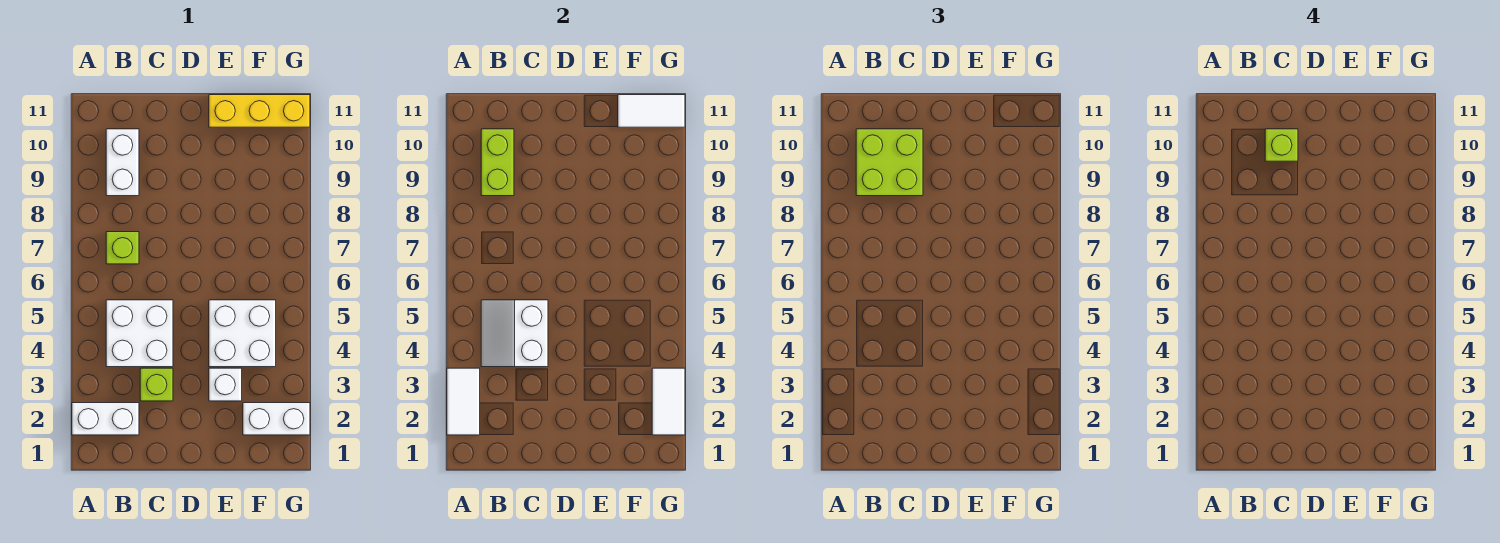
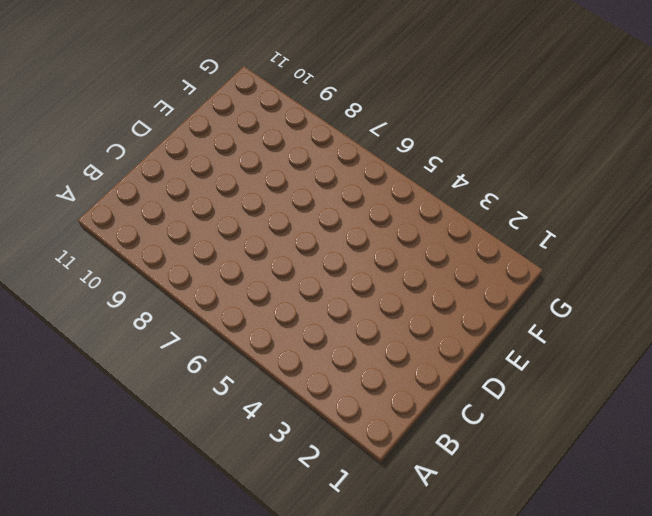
none -> white brick A2:B2 level 1
none -> white brick B4:C5 level 1
none -> lime brick B7 level 1

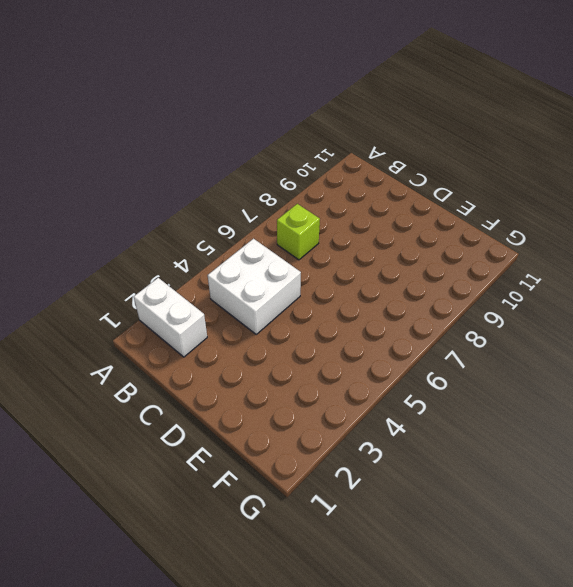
none -> white brick B9:B10 level 1
none -> lime brick C3 level 1
none -> white brick E3 level 1

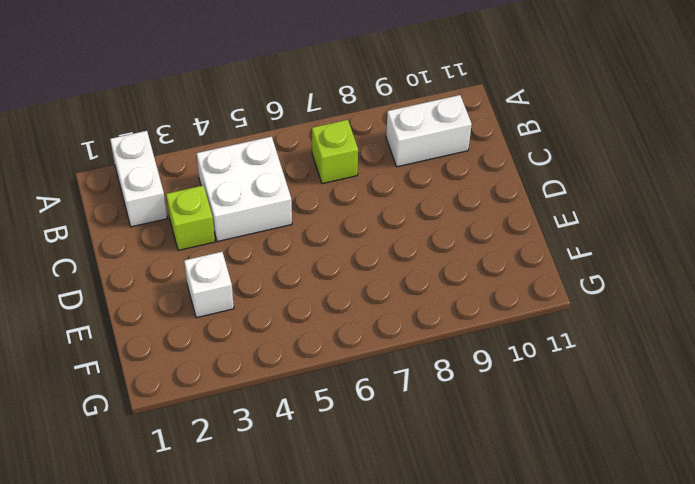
none -> white brick E4:F5 level 1
none -> yellow brick E11:G11 level 1
none -> white brick F2:G2 level 1

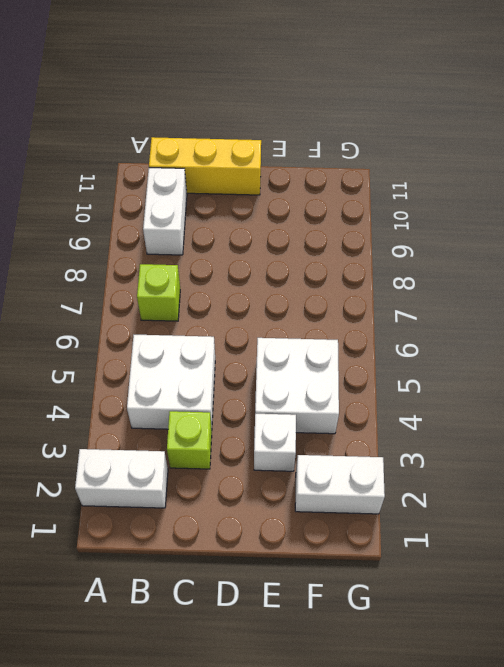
yellow brick B11:D11 level 1 -> yellow brick E11:G11 level 1
none -> white tile A2:A3 level 2
none -> white slope B4:C5 level 2 top C
none -> lime brick B9:B10 level 2

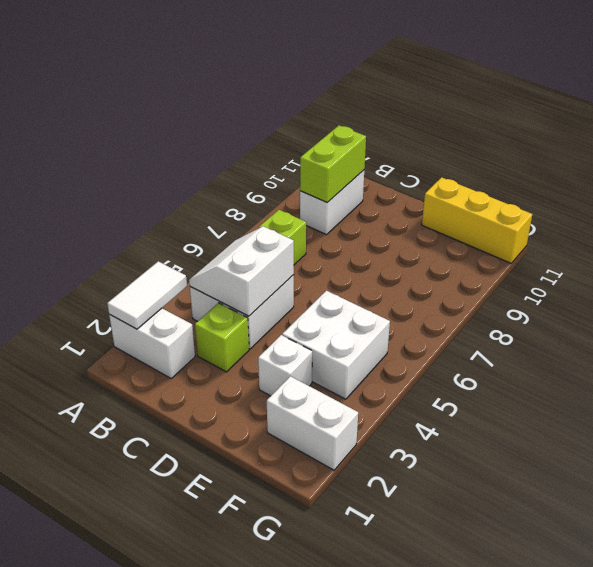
none -> white tile F11:G11 level 2
none -> white tile G2:G3 level 2
none -> lime brick B9:C10 level 3

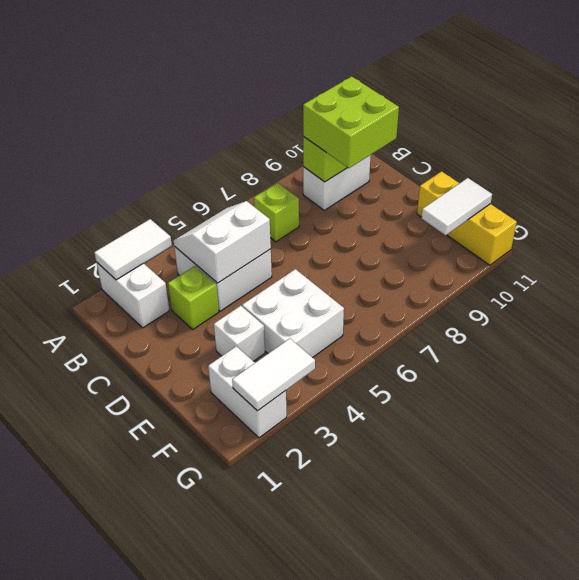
white tile F10:F11 level 2 -> white tile F11:G11 level 2
none -> lime brick C10 level 4

